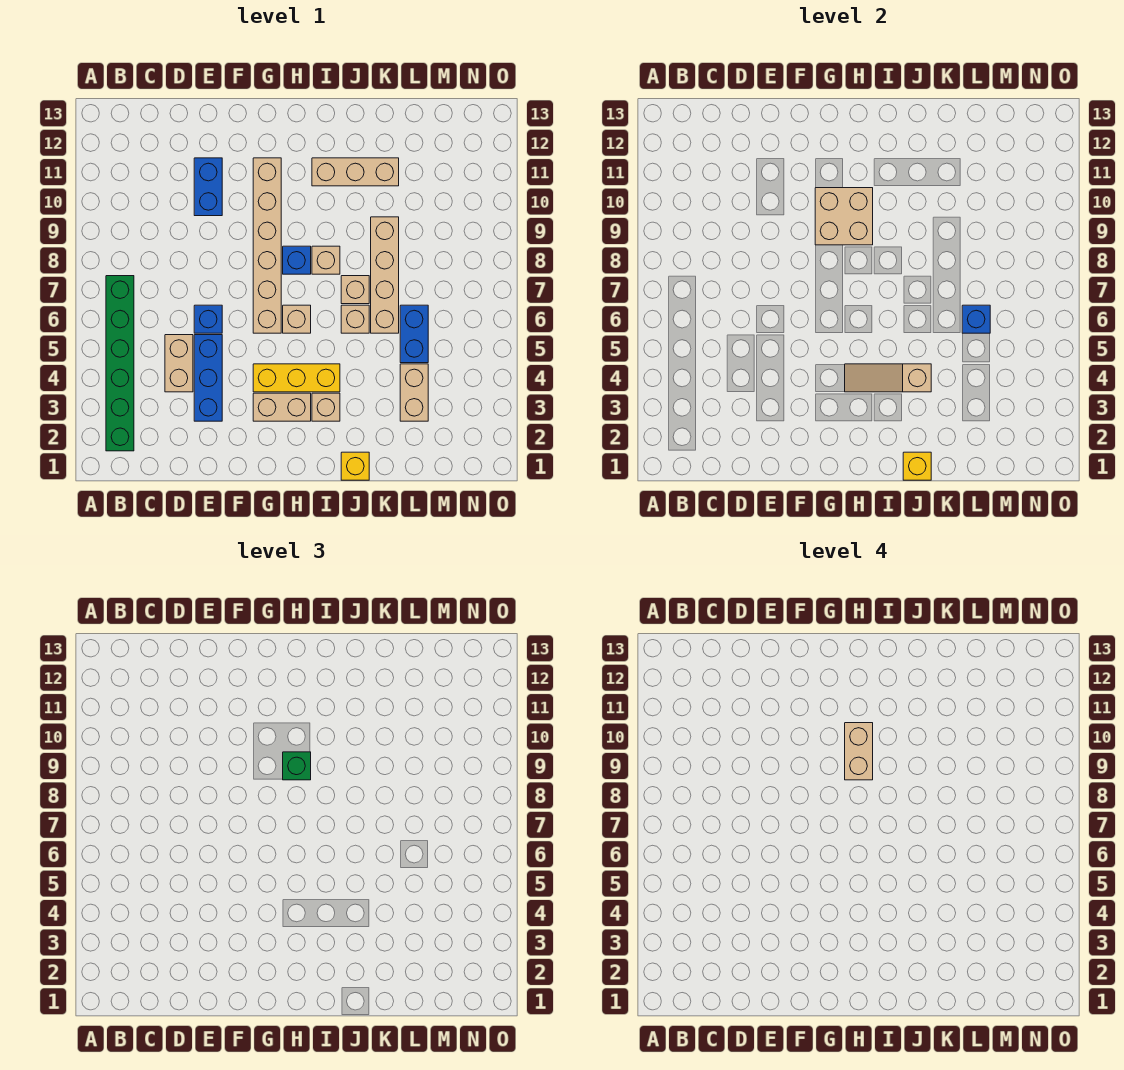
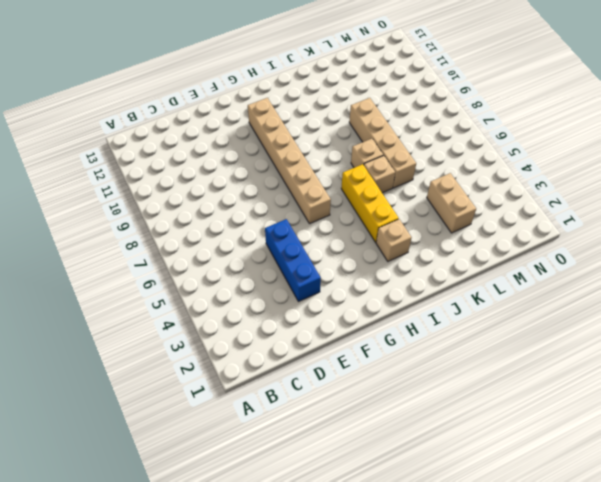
yellow brick I4:I6 level 1 -> yellow brick G4:I4 level 1
none -> green brick B2:B7 level 1
none -> tan brick D4:D5 level 1
none -> blue brick E6 level 1

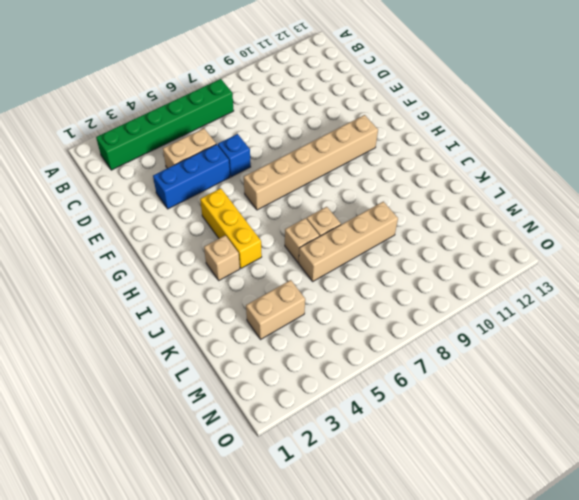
none -> blue brick E10:E11 level 1
none -> tan brick G3:H3 level 1
none -> tan brick H6 level 1

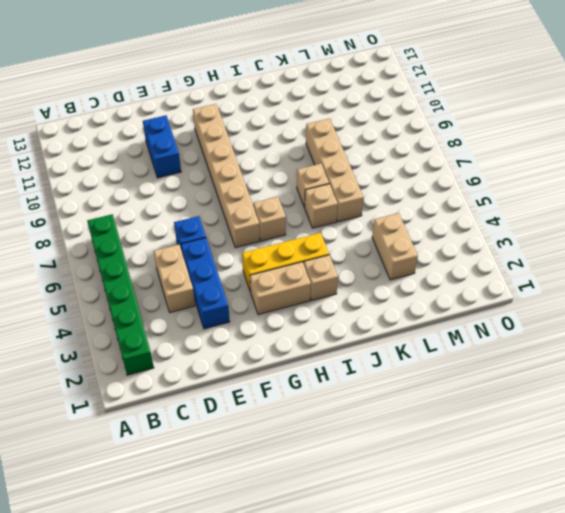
none -> blue brick H8 level 1
none -> tan brick I8 level 1
none -> tan brick I11:K11 level 1

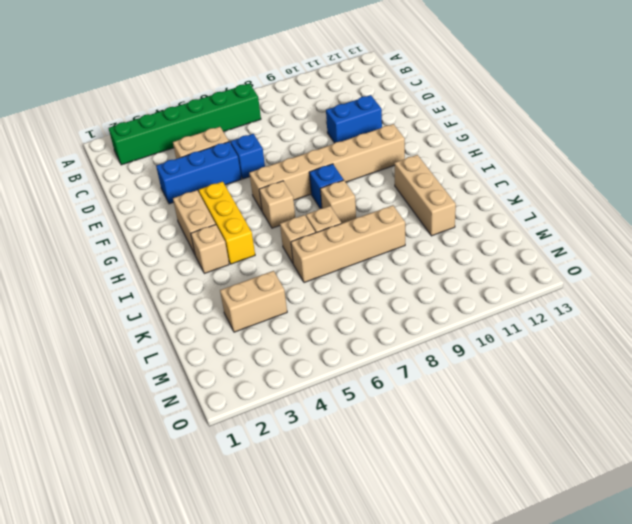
none -> yellow brick J1 level 1
none -> blue brick L5:L6 level 1
none -> tan brick G9:H10 level 2

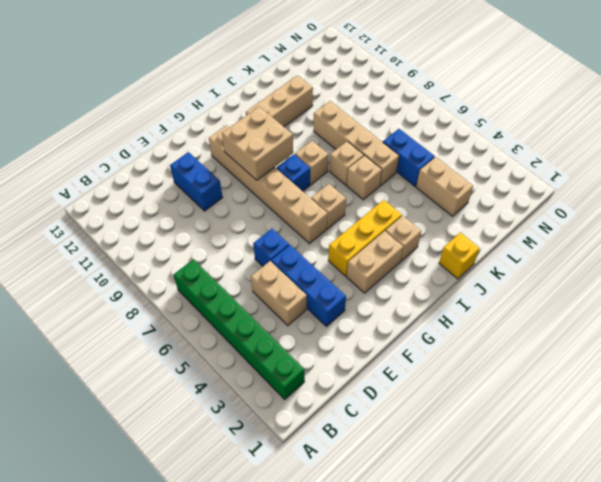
none -> tan slope H4:J4 level 2 top J
none -> yellow brick J1 level 2
none -> blue brick L6 level 2

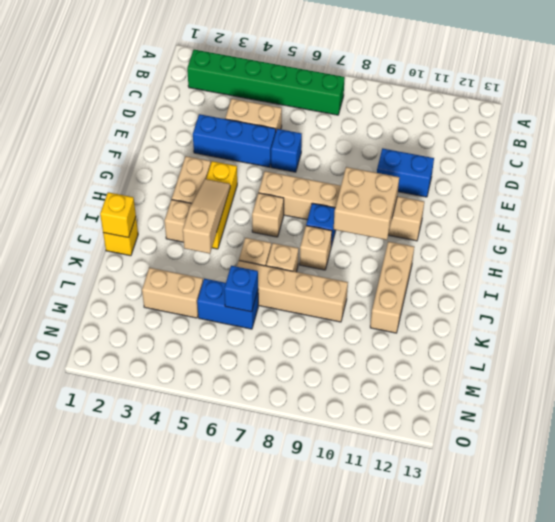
none -> green brick H9 level 3
none -> tan brick H9:H10 level 4

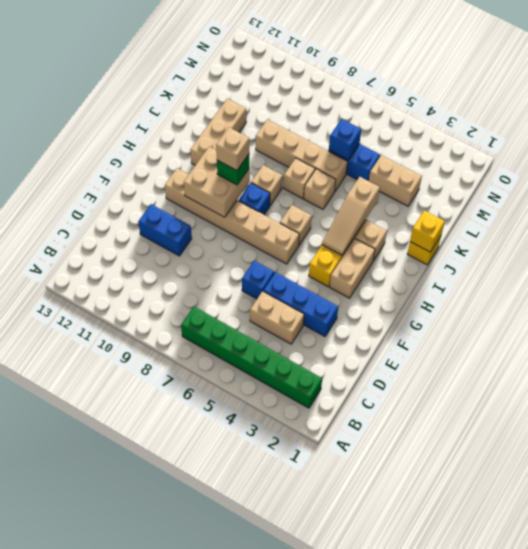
tan brick H9 level 4 -> tan brick H9:H10 level 4

